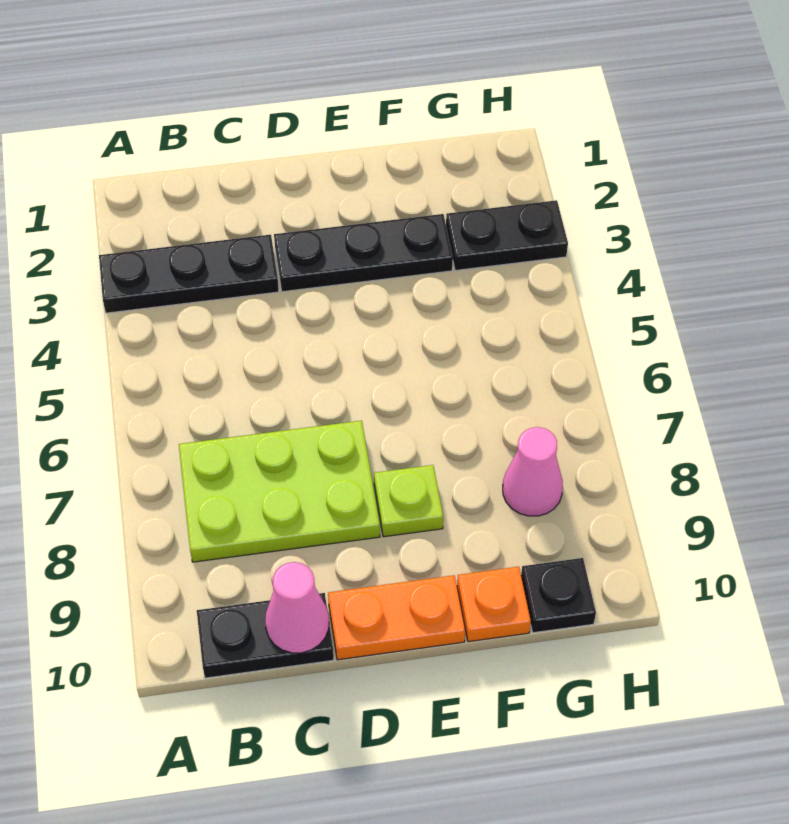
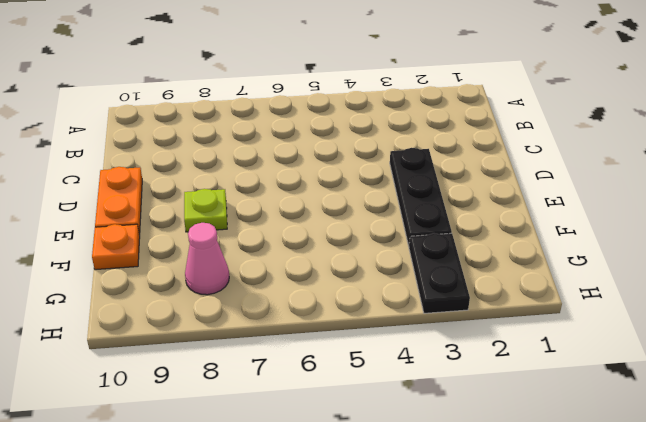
none -> black plate A3:C3 level 1
none -> lime plate B7:D8 level 1

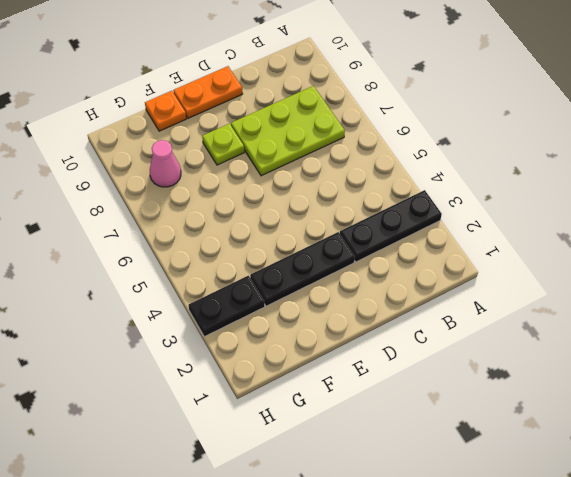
none -> black plate B10:C10 level 1
none -> black plate G10 level 1

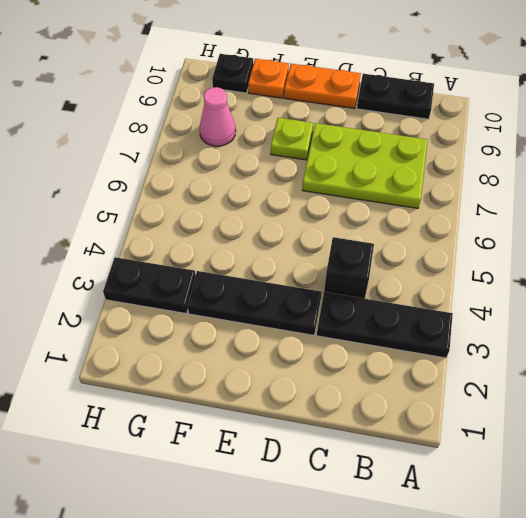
black brick C4 level 1 -> none
none -> pink cone C10 level 2

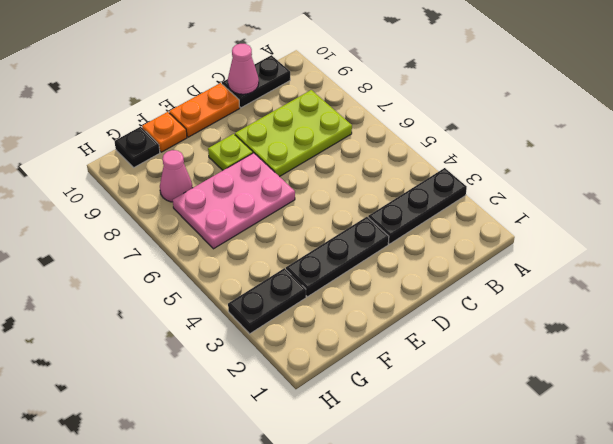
pink plate E6:G7 level 1 -> none

